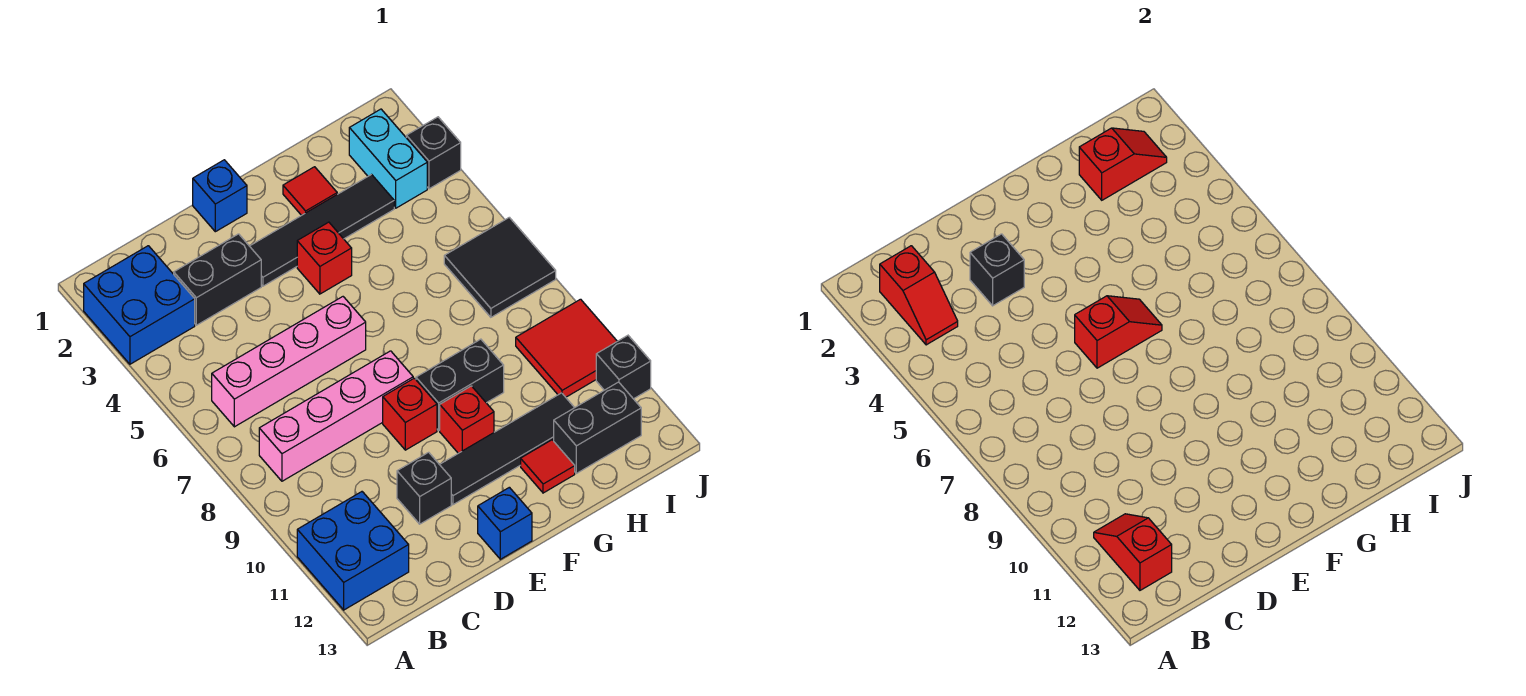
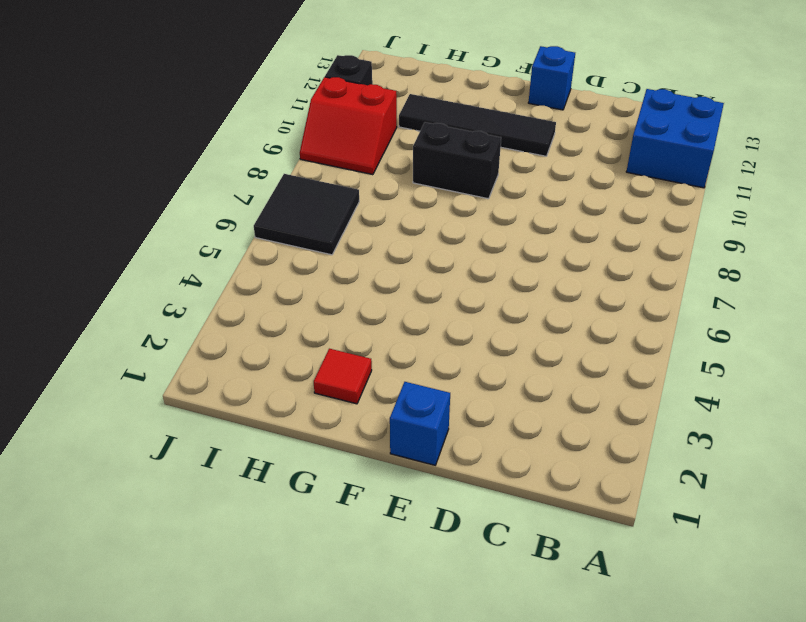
red slope I9:J10 level 1 top 10 -> red tile I9:J10 level 1
none -> blue brick A2:B3 level 1
none -> pink brick B6:E6 level 1
none -> pink brick B8:E8 level 1

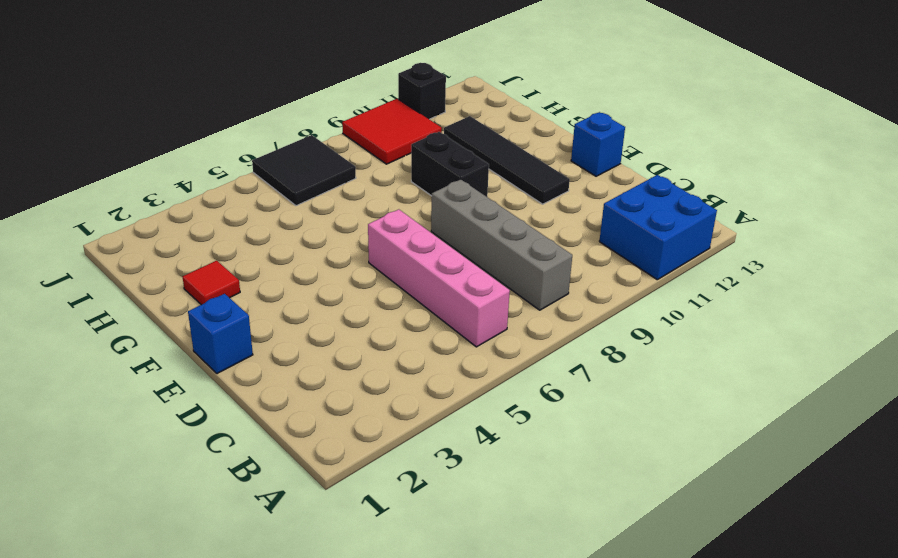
grey brick B8:E8 level 1 -> pink brick B8:E8 level 1
none -> blue brick A2:B3 level 1
none -> black brick C3:D3 level 1
none -> black brick D11 level 1

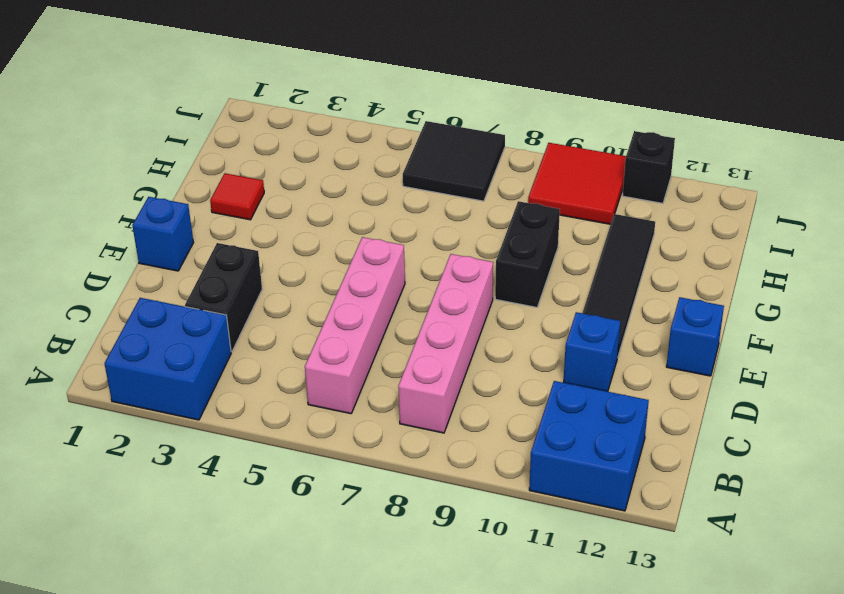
blue brick D11 level 1 -> black brick D11 level 1
none -> black tile E3:H3 level 1
none -> red brick E9 level 1
none -> red brick F4 level 1

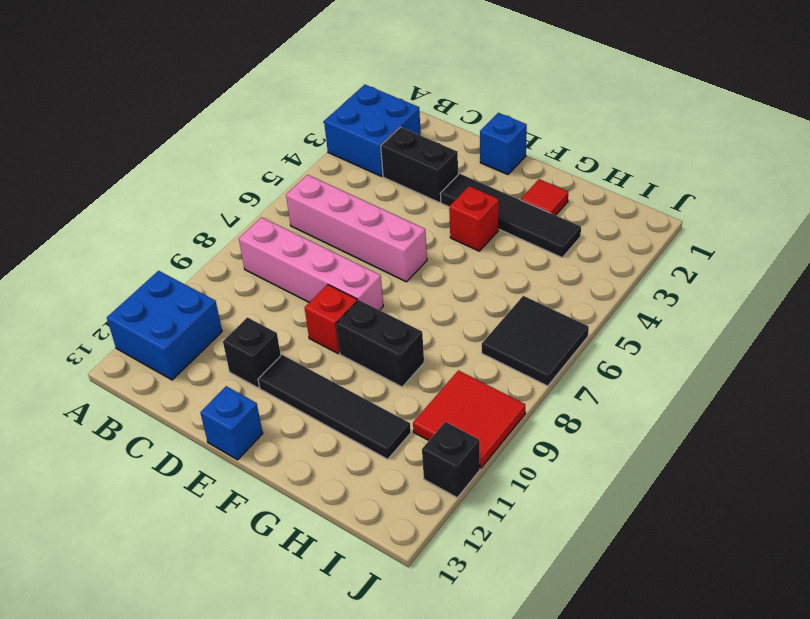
none -> red brick F10 level 1
none -> red tile G12 level 1
none -> black brick H12:I12 level 1

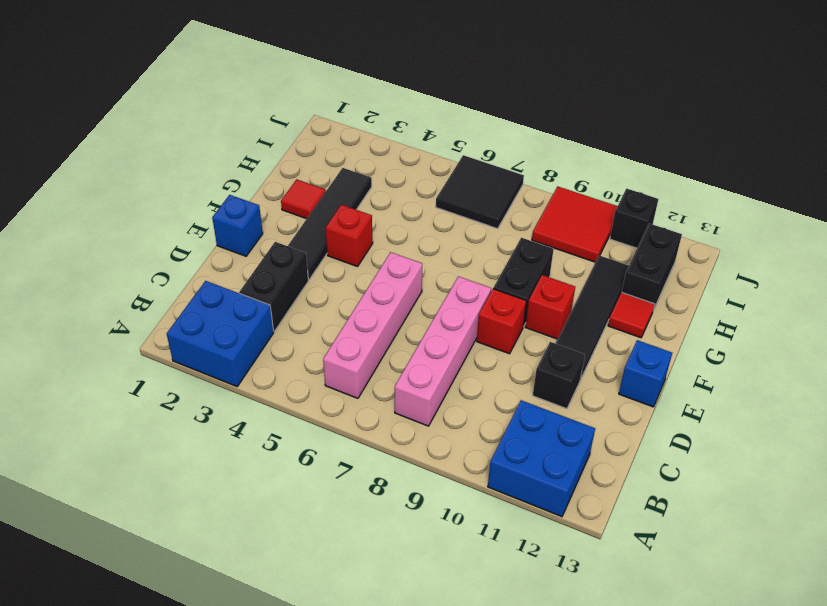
none -> cyan brick I2:I3 level 1
none -> black brick J3 level 1
none -> red slope B2:B3 level 2 top 2

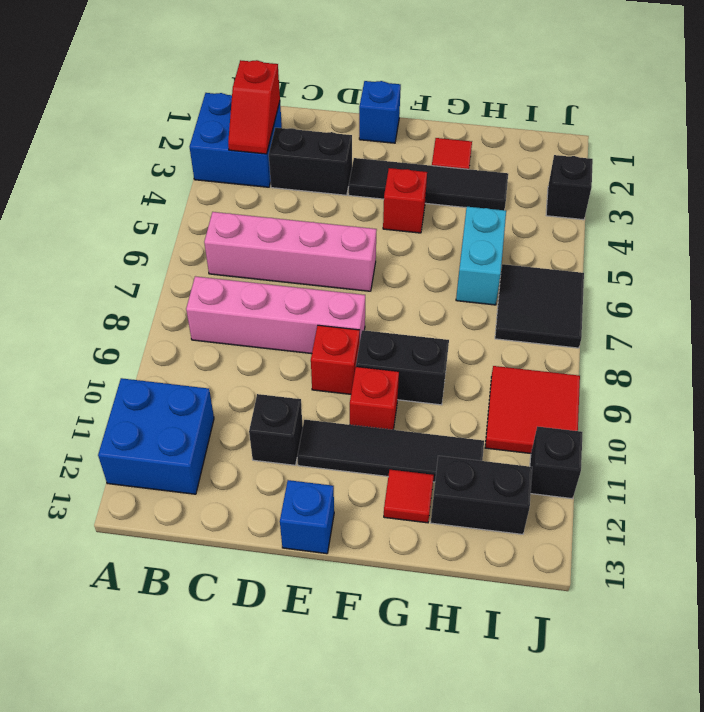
cyan brick H5:H6 level 1 -> cyan brick I2:I3 level 1
none -> red slope B11:B12 level 2 top 12
none -> black brick D3 level 2
none -> red slope E6:F6 level 2 top E

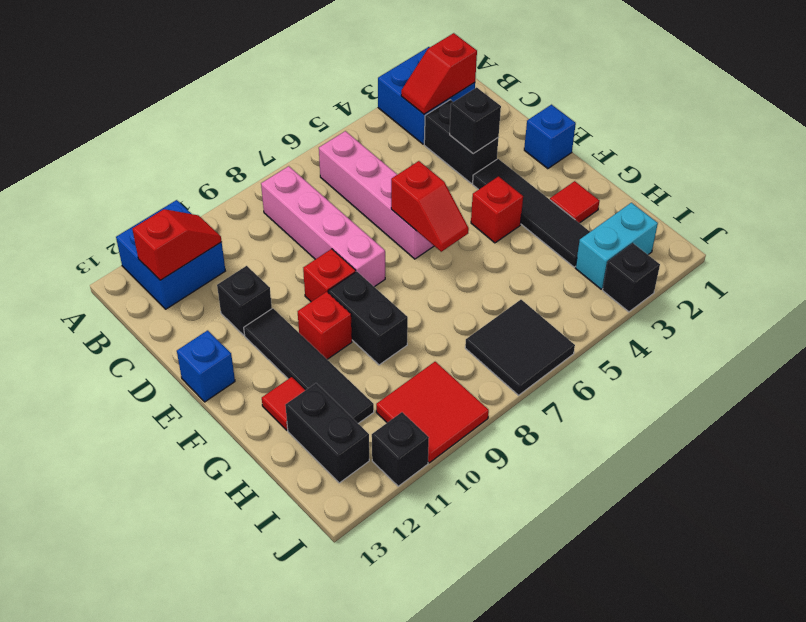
none -> red slope H2:I2 level 2 top H

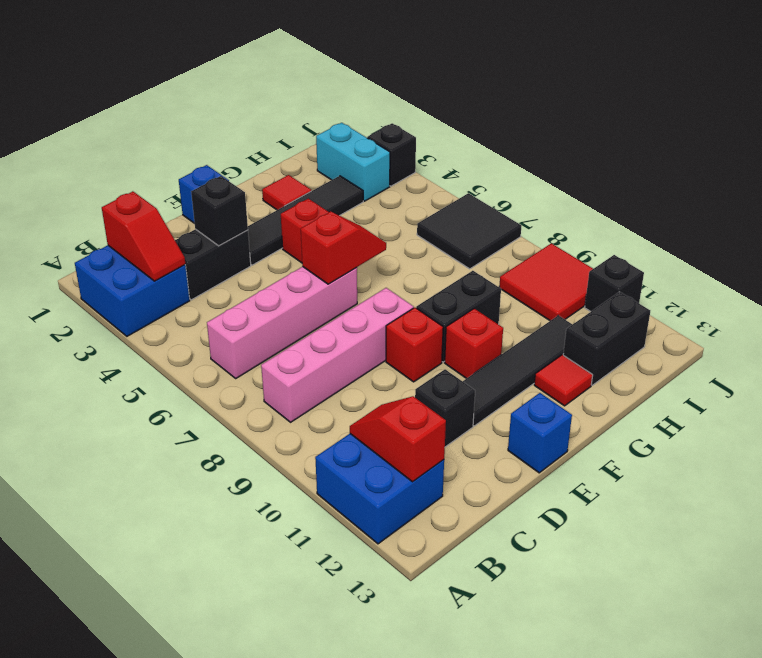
none -> red slope H2:I2 level 2 top H

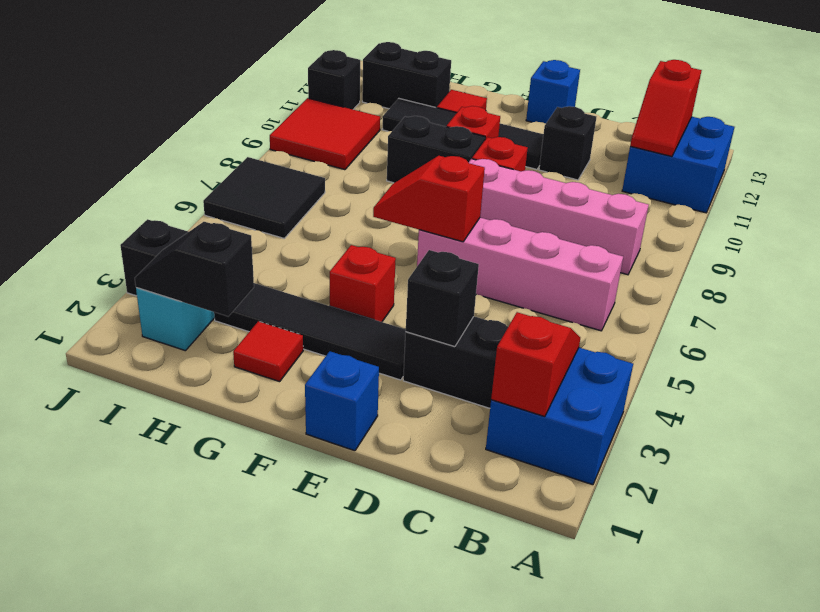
black slope H2:I2 level 2 top H -> red slope H2:I2 level 2 top H

